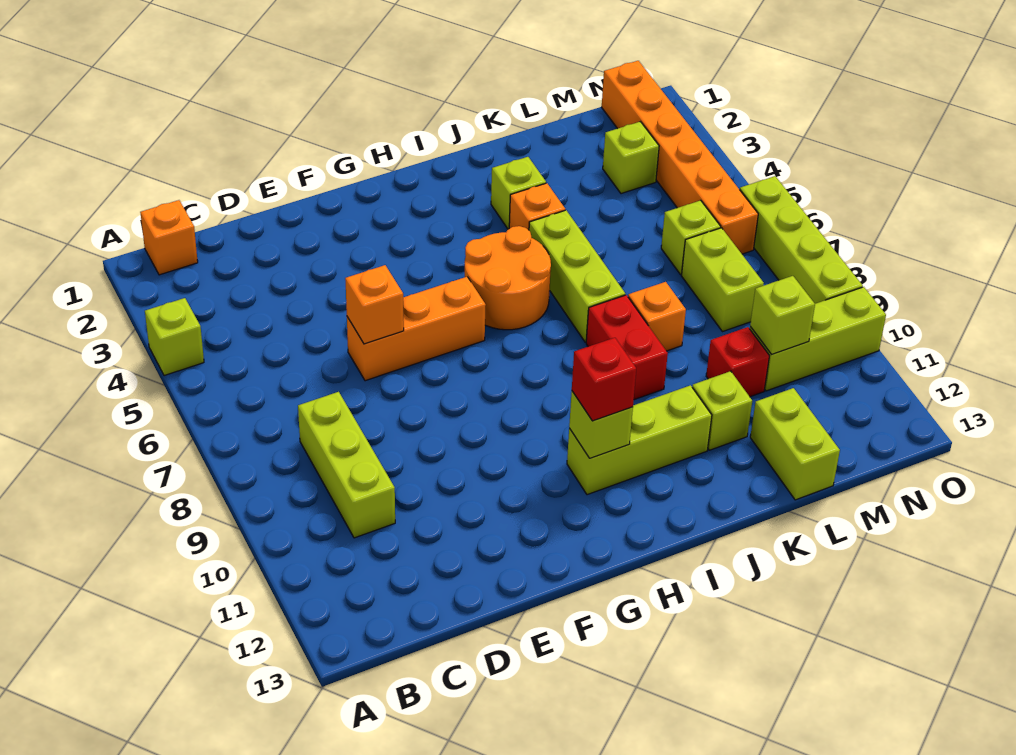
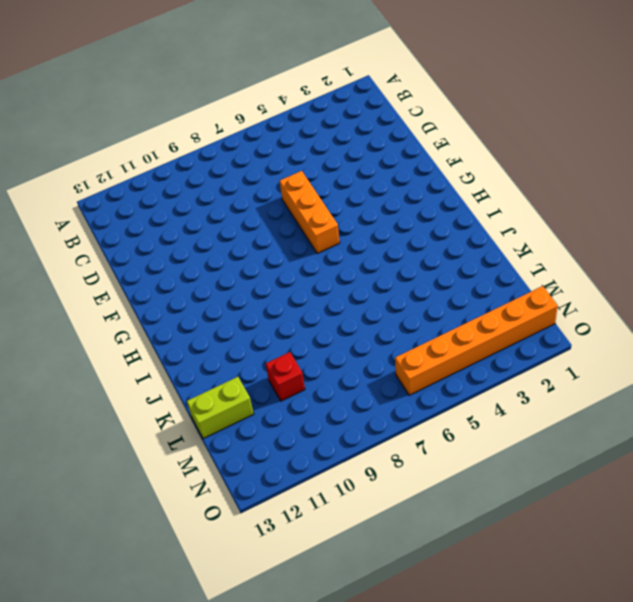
none -> lime brick A4 level 1
none -> orange brick B1 level 1
none -> lime brick C8:C10 level 1

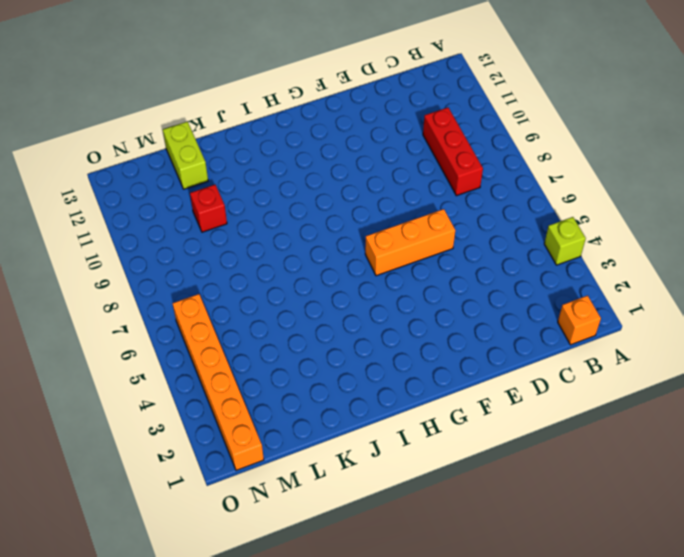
red brick C8:C10 level 1 -> lime brick C8:C10 level 1
none -> orange round brick H5:I6 level 1
none -> lime brick H11:J11 level 1
none -> lime brick J3 level 1

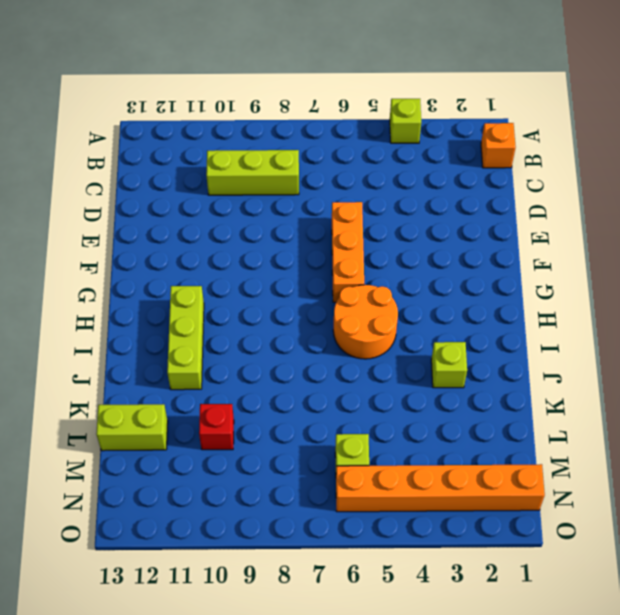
none -> orange brick J4 level 1
none -> lime brick J5:J7 level 1
none -> red brick J8:J9 level 1

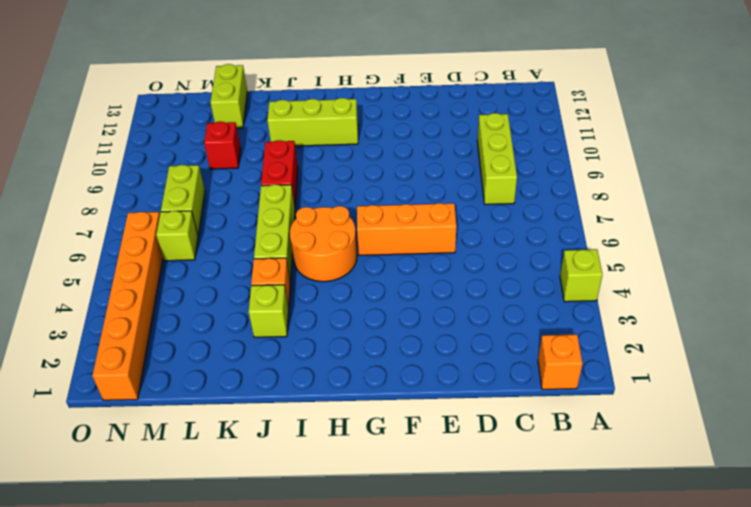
none -> orange brick K8 level 1
none -> lime brick K11 level 1
none -> lime brick M3 level 1

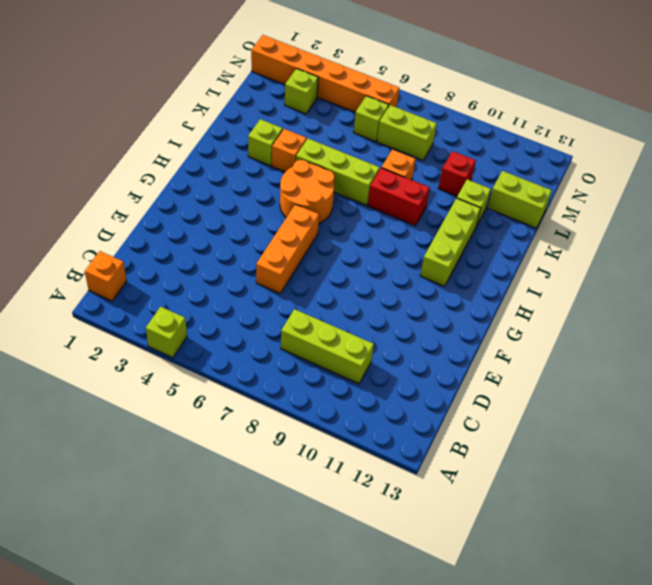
none -> lime brick M10:O10 level 1
none -> lime brick O6:O9 level 1
none -> orange brick E6 level 2

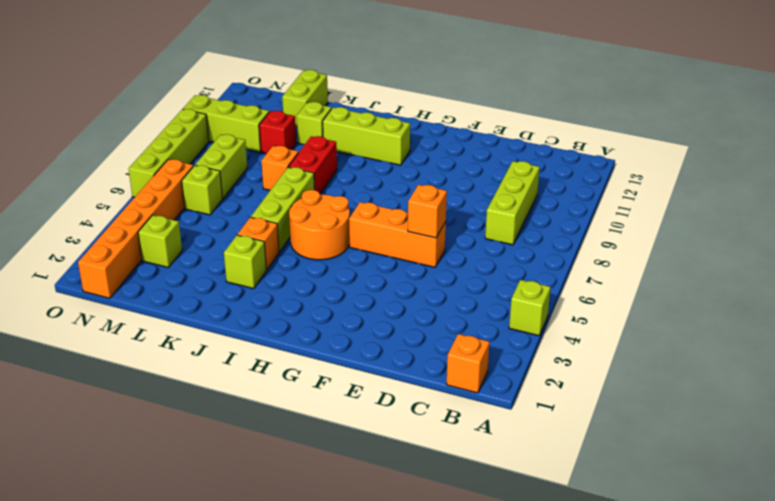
none -> lime brick H11 level 2
none -> lime brick M10 level 2
none -> red brick H11 level 3

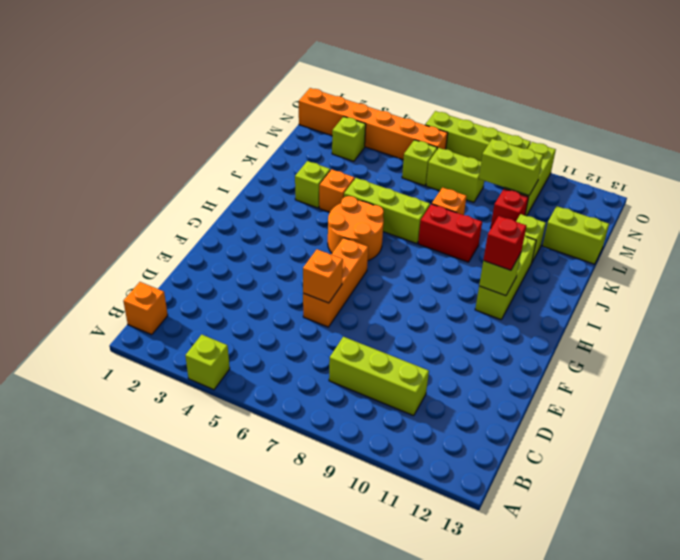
lime brick M9:M10 level 2 -> lime brick M10 level 2

